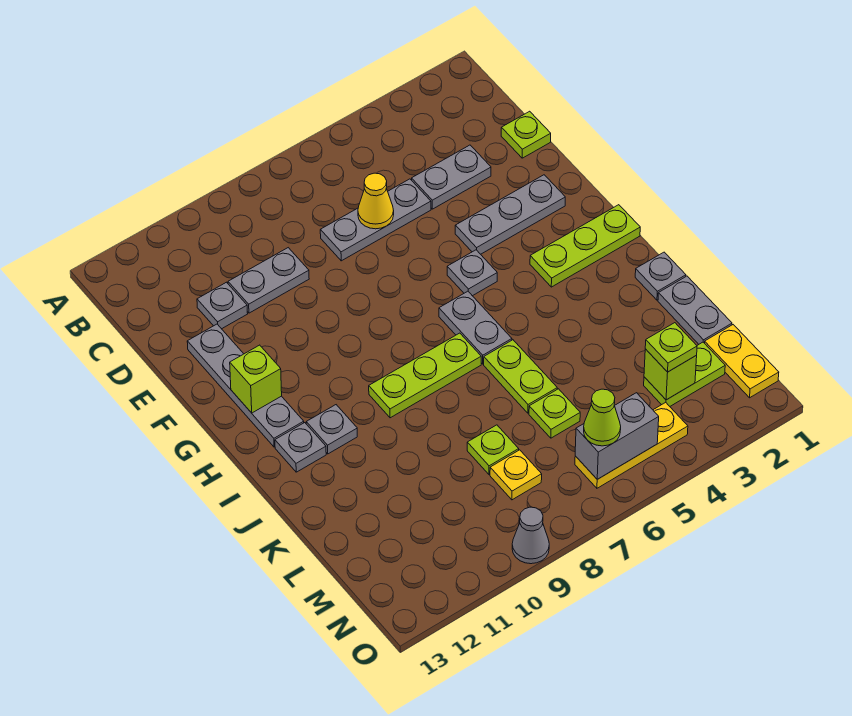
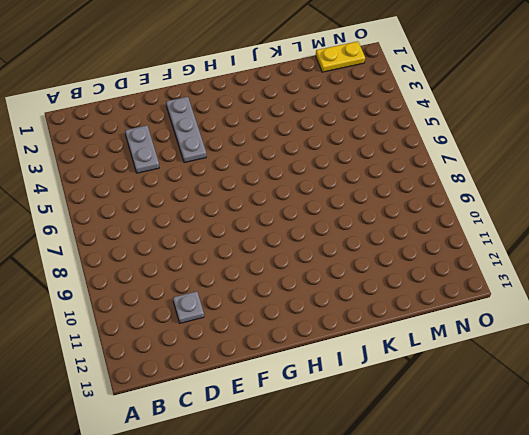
none -> lime plate D1 level 1
none -> grey plate D5:D7 level 1
none -> grey plate D9:D10 level 1

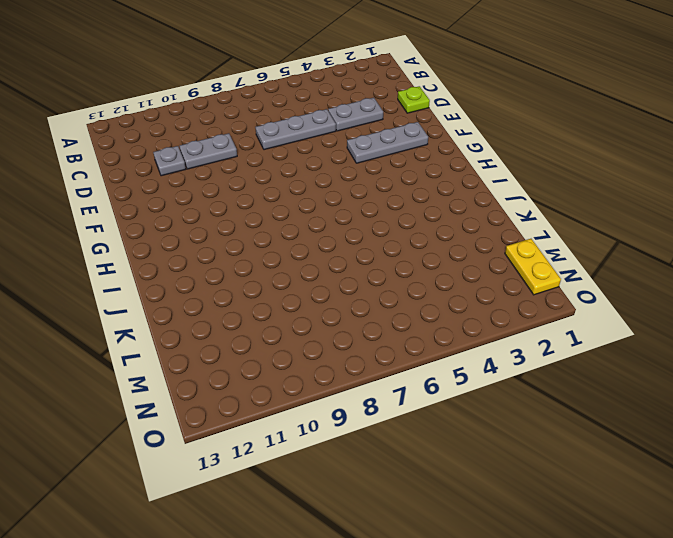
none -> grey plate E12:H12 level 1
none -> grey plate G5 level 1
none -> lime plate H1:H3 level 1

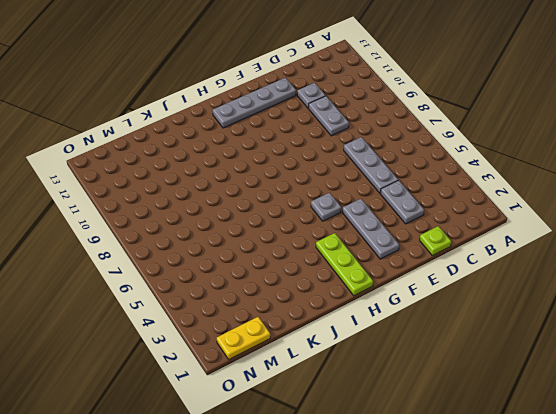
none -> grey plate H6:I6 level 1
none -> lime plate I7:I9 level 1
none -> grey plate I11 level 1

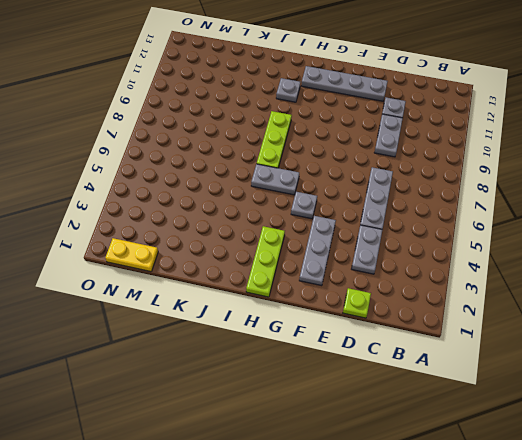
none -> grey plate I12 level 1
none -> grey plate J1 level 1
none -> lime plate J6:K6 level 1

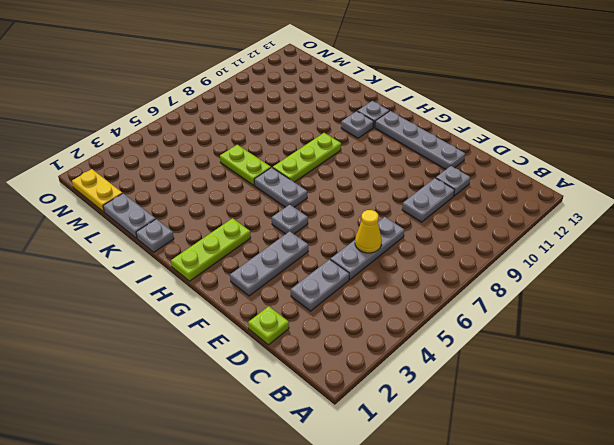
none -> lime plate L6 level 1
none -> lime plate L8 level 1
none -> lime plate M2:M3 level 1

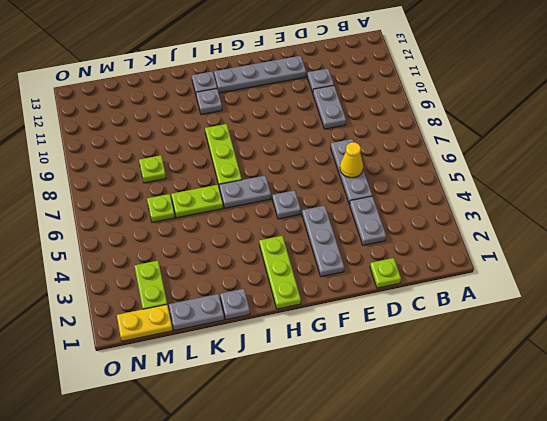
none -> yellow plate M8 level 1
none -> yellow plate N4:N6 level 1
none -> grey cone O9 level 1

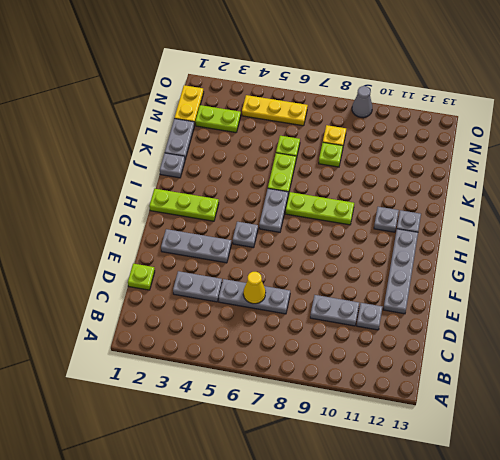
none -> lime brick G12 level 2
none -> lime brick M3 level 2
none -> grey brick N5:N6 level 2

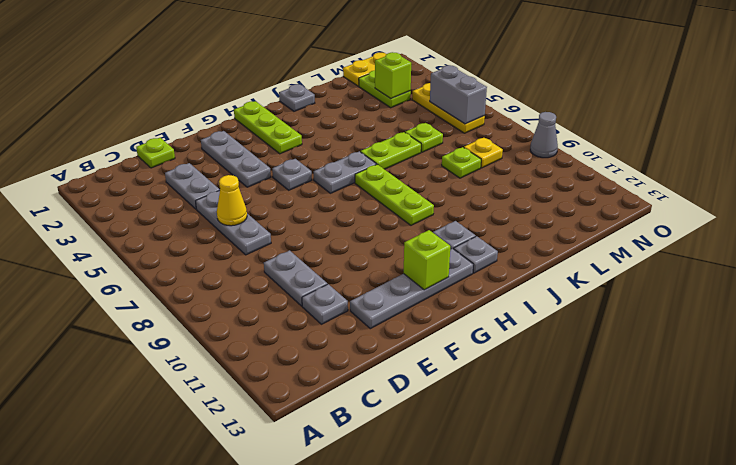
none -> grey plate K1:L1 level 1
none -> lime plate M3 level 3
none -> lime cone N6 level 3

